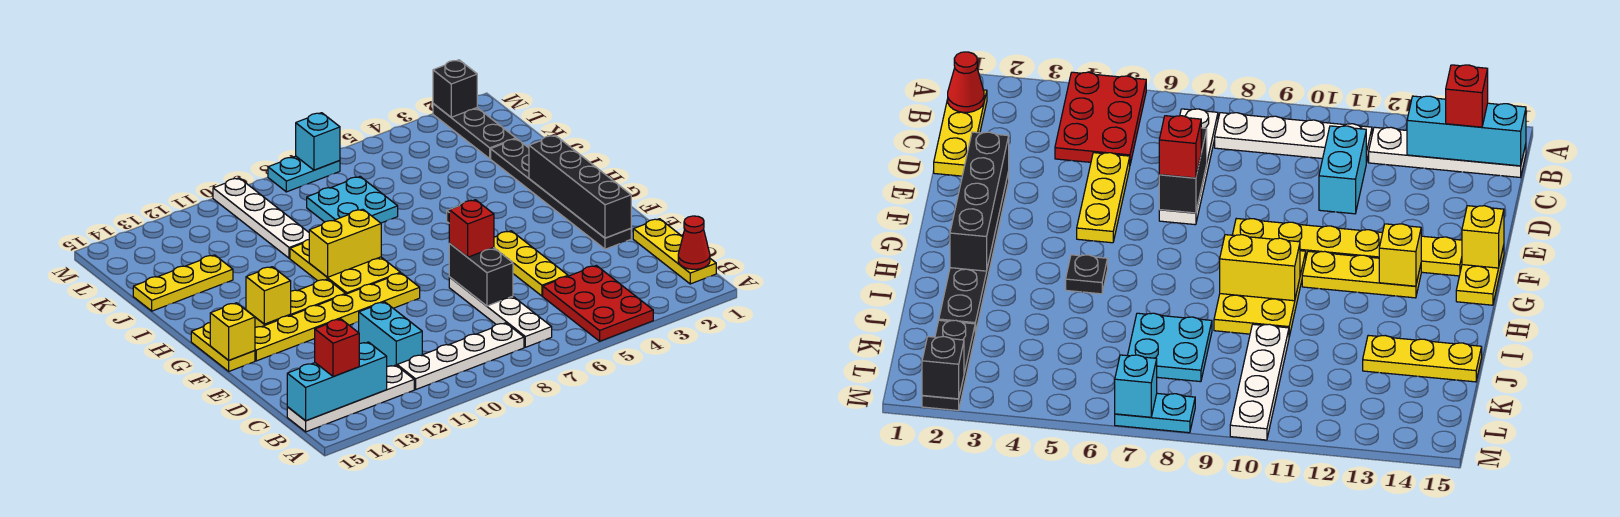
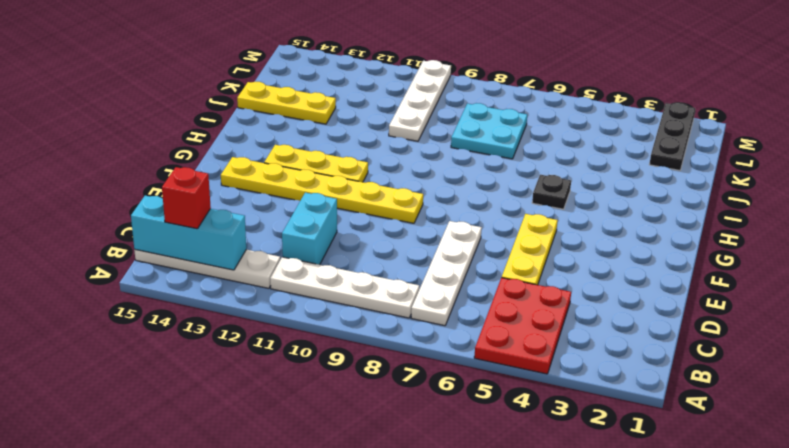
none -> yellow plate B1:D1 level 1
none -> black plate E2:J2 level 1
none -> yellow plate F15:G15 level 1

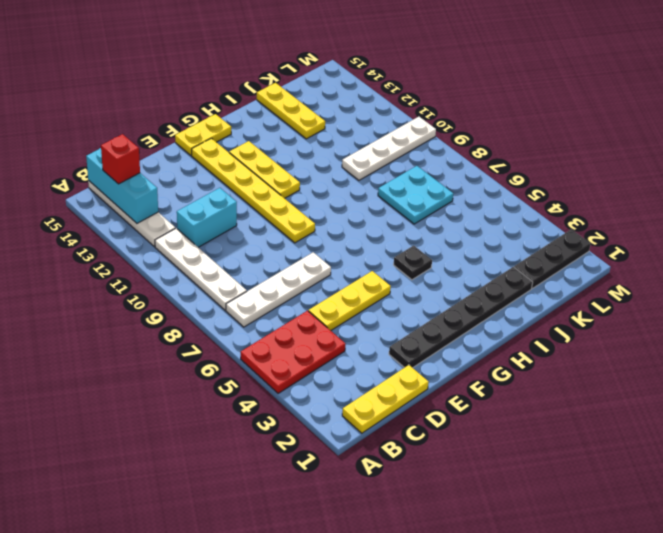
none -> yellow plate G9:I10 level 1
none -> cyan plate M7:M8 level 1
none -> red cone B1 level 2

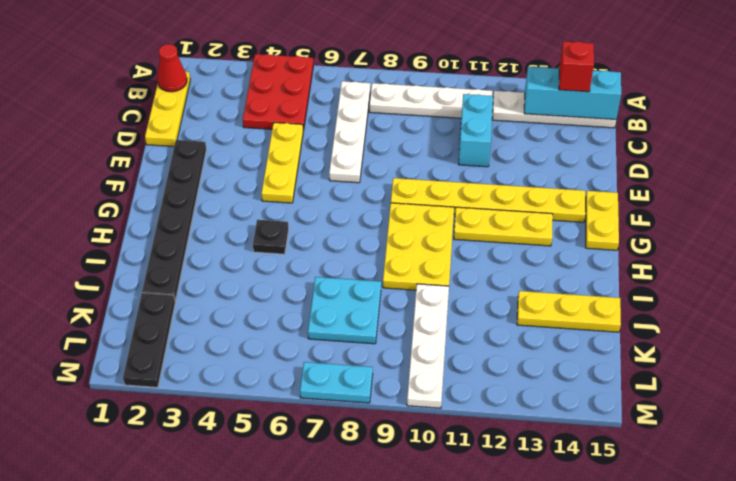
none -> black brick D7:E7 level 2
none -> black brick E2:H2 level 2
none -> yellow brick F15 level 2

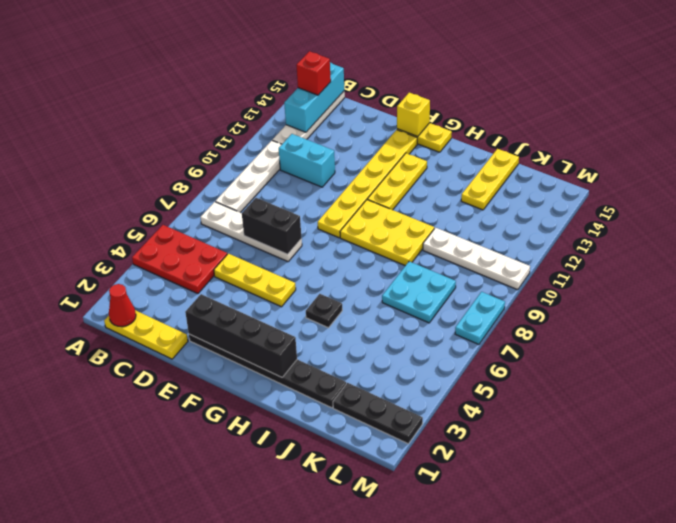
none -> yellow brick G13 level 2
none -> yellow brick H9:H10 level 2
none -> black brick M2 level 2

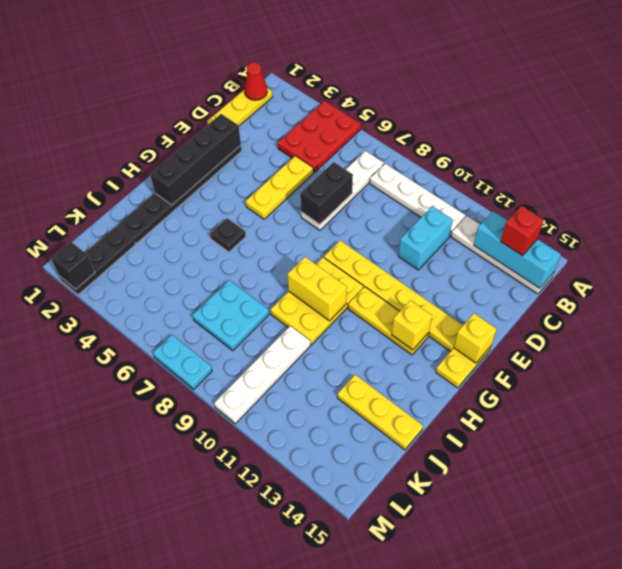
none -> cyan brick M7 level 2
none -> red brick E7 level 3

